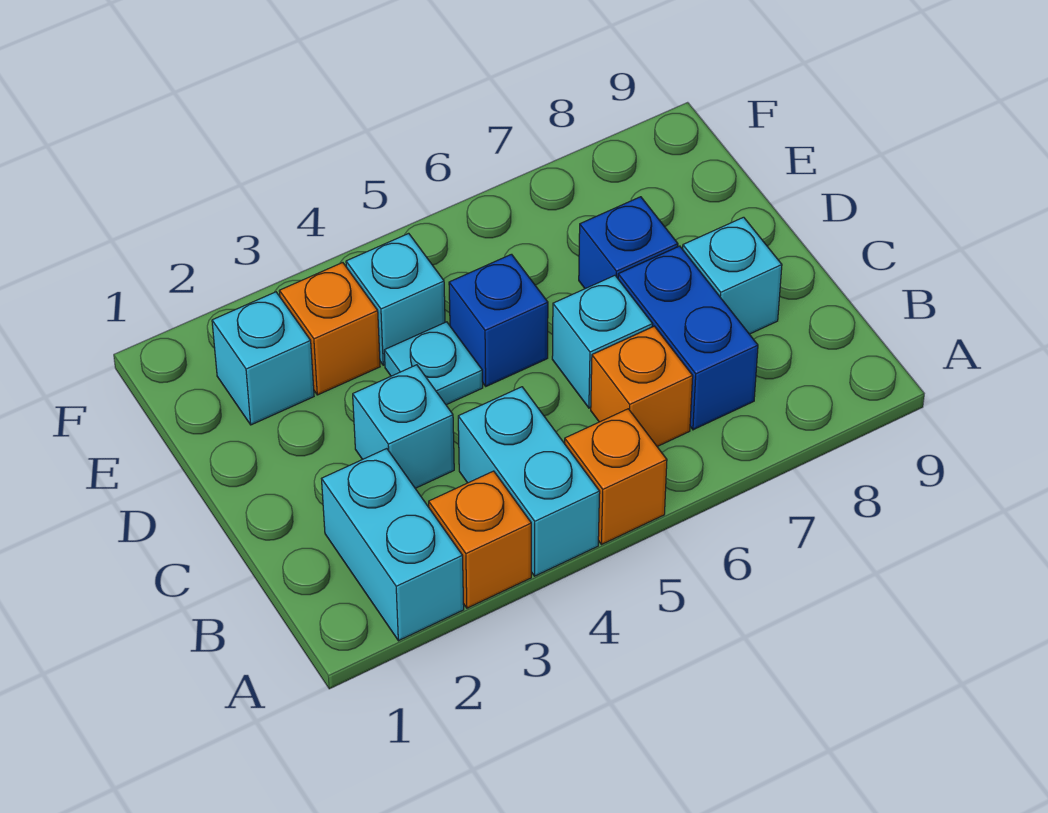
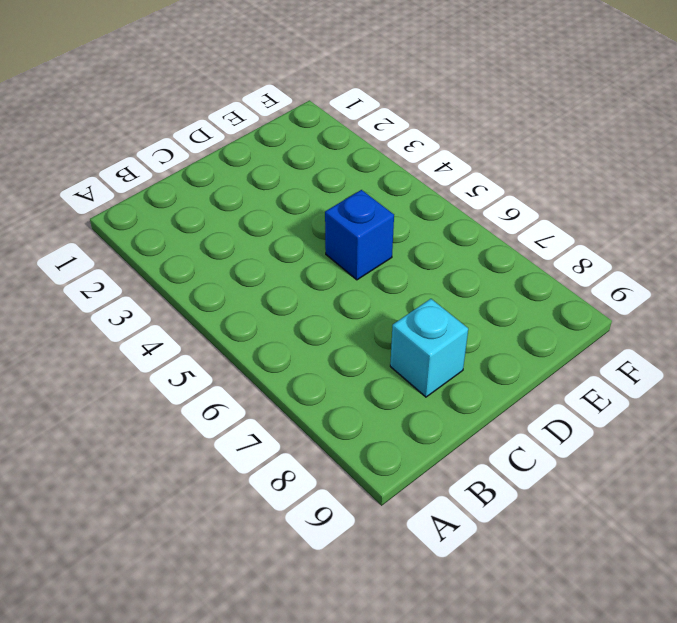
none -> cyan brick A2:B2 level 1
none -> orange brick A3 level 1
none -> cyan brick A4:B4 level 1

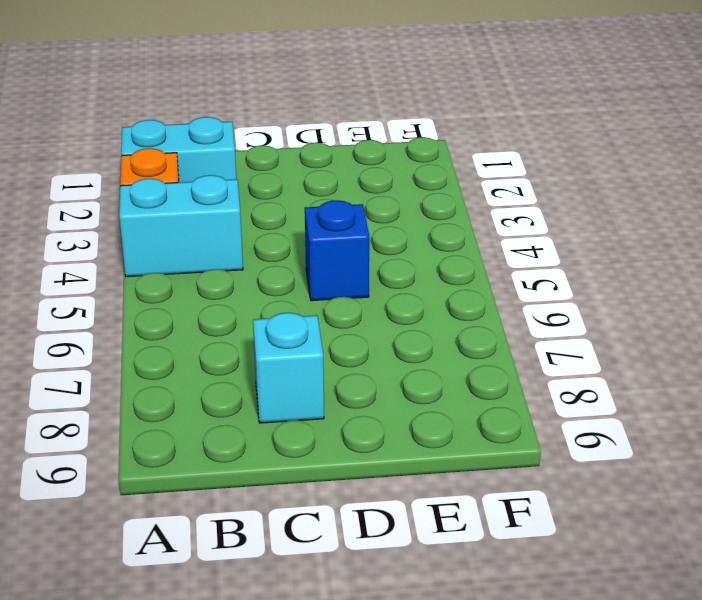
none -> orange brick A5 level 1
none -> orange brick B6 level 1
none -> blue brick B7:C7 level 1

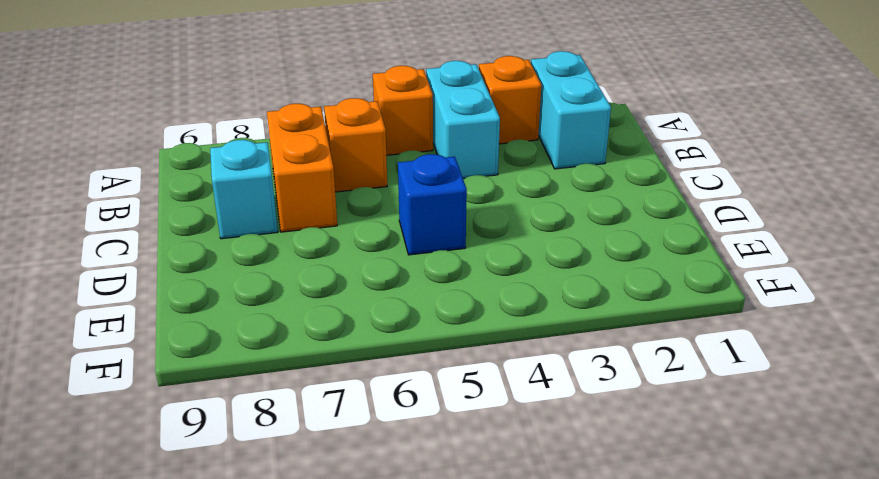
orange brick B7:C7 level 1 -> blue brick B7:C7 level 1
none -> cyan brick C3 level 1
none -> cyan brick C6 level 1
none -> cyan plate D4 level 1

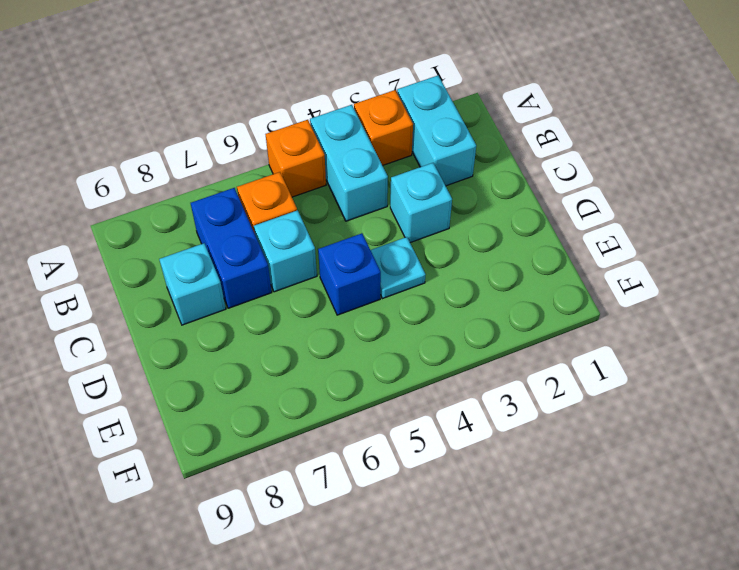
none -> blue brick D7 level 1
none -> cyan brick E2 level 1
none -> orange brick E3 level 1

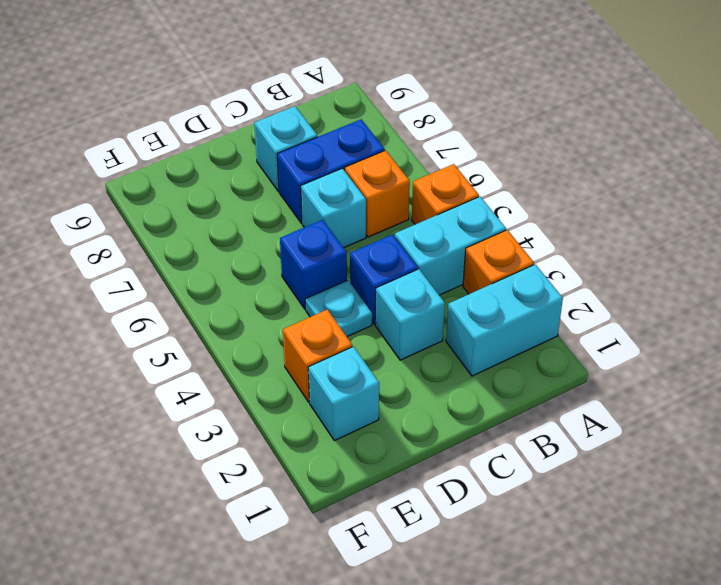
blue brick C4 level 1 -> blue brick D7 level 1
none -> cyan brick E4 level 1

